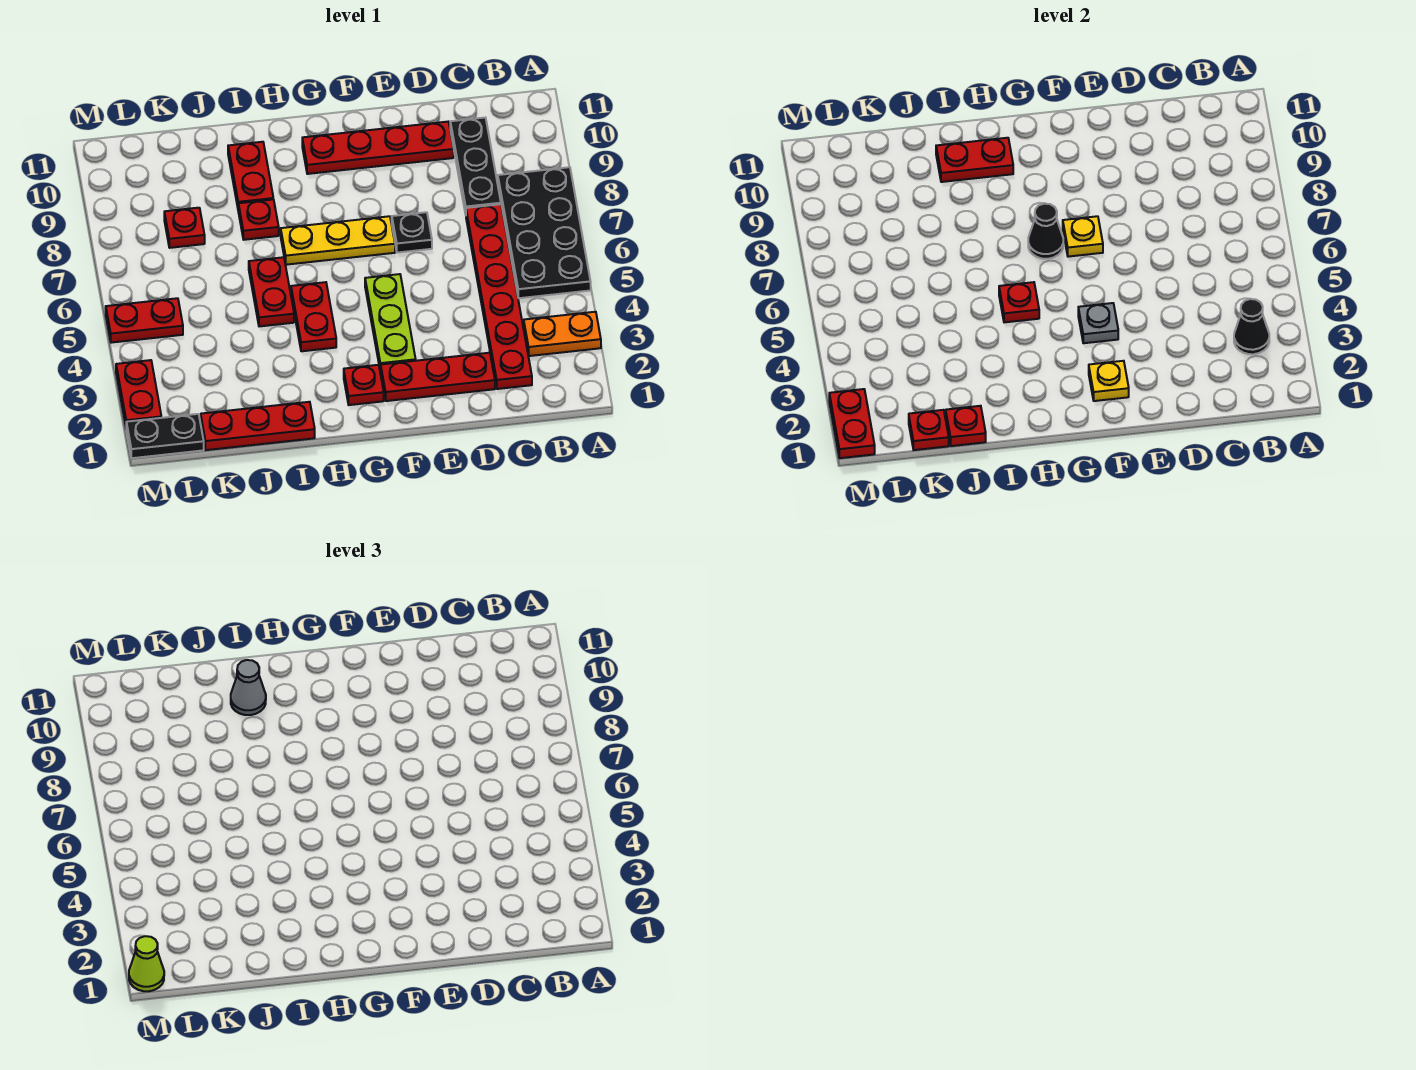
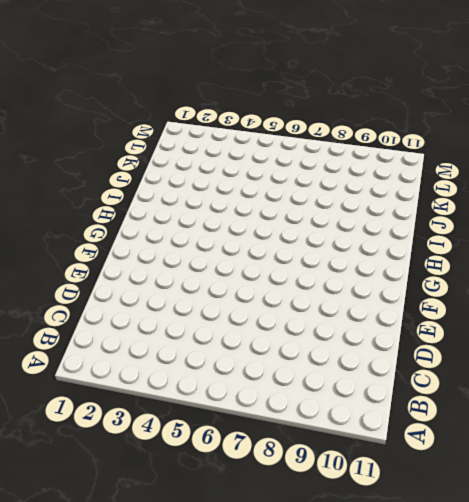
none -> orange plate A3:B3 level 1
none -> black plate A5:B8 level 1
none -> red plate C2:C7 level 1
none -> black plate C8:C10 level 1

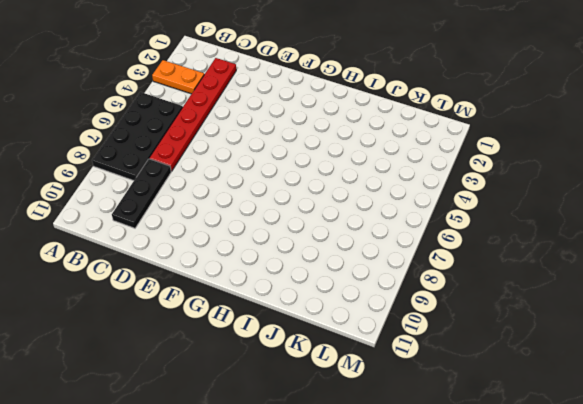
none -> red plate D2:F2 level 1
none -> red plate D10:G10 level 1
none -> black plate E7 level 1
none -> lime plate F3:F5 level 1

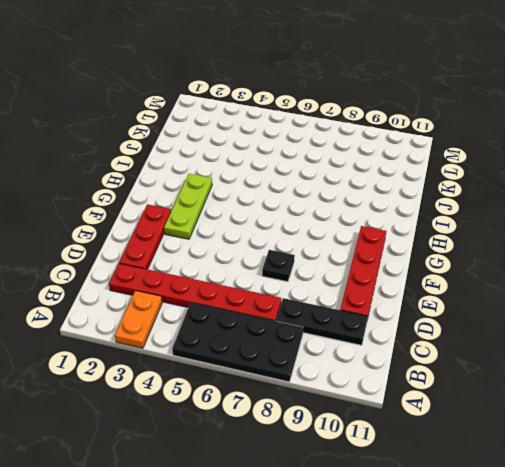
lime plate F3:H3 level 1 -> lime plate F3:F5 level 1
none -> yellow plate F7:H7 level 1
none -> red plate G2 level 1
none -> red plate H4:H5 level 1
none -> red plate I1:K1 level 1

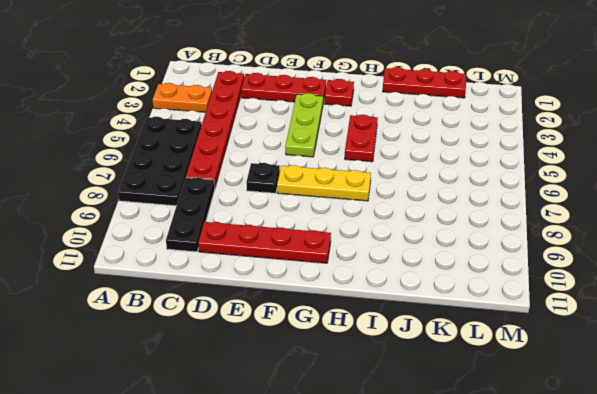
none -> red plate I5:I6 level 1
none -> red plate I8 level 1
none -> red plate I9:I10 level 1
none -> red plate K8 level 1

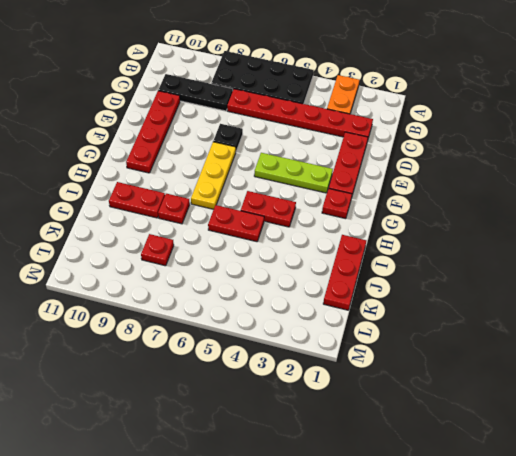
none -> black plate L1:M1 level 1
none -> red plate L5:M5 level 1
none -> red plate M2:M3 level 1
none -> black cone B3 level 2

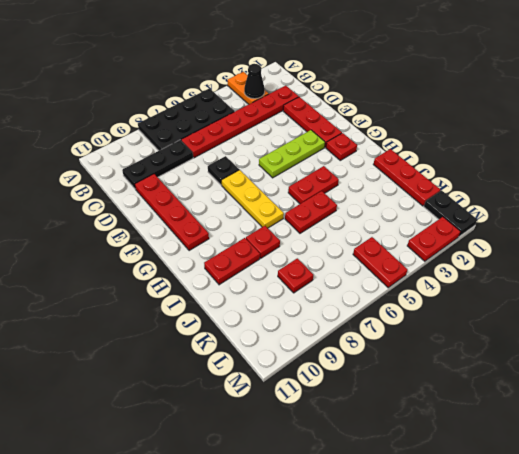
none -> yellow plate F2 level 2
none -> grey plate F4 level 2
none -> yellow plate F7 level 2
none -> black cone G7 level 2

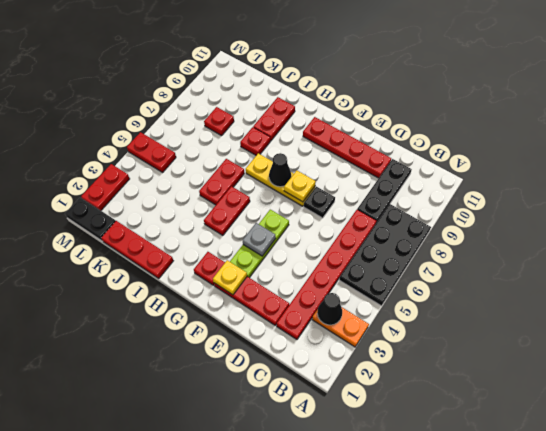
none -> red plate H5 level 2
none -> red plate H10:I10 level 2
none -> red plate J1 level 2
none -> red plate K1 level 2

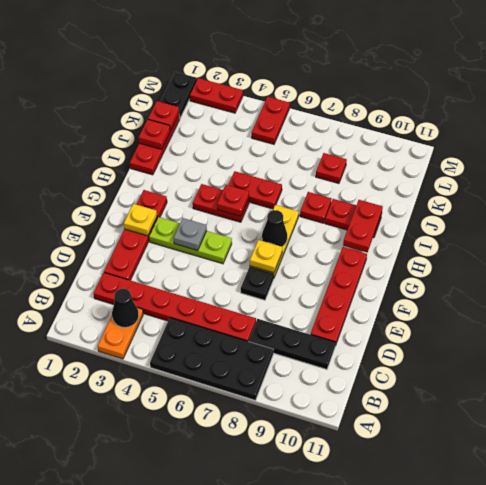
none -> red plate M1:M2 level 2
none -> grey cone I10 level 3
none -> lime cone M1 level 3

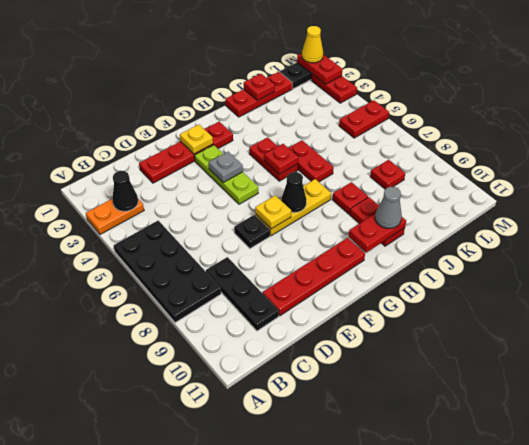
yellow cone M1 level 3 -> lime cone M1 level 3
none -> red plate C2:C7 level 1
none -> red plate K1 level 2

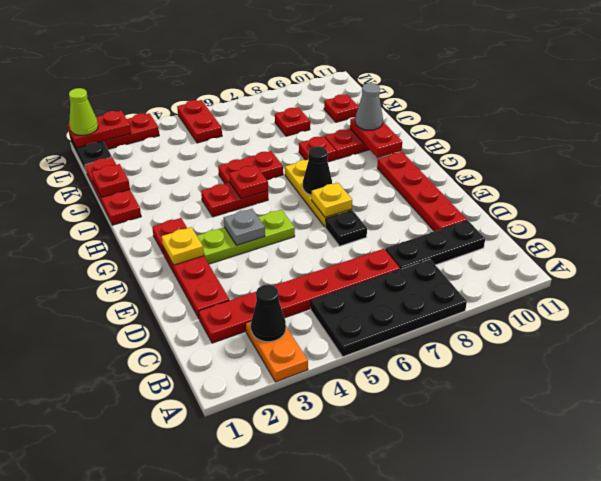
red plate K10 level 1 -> red plate K1 level 2

